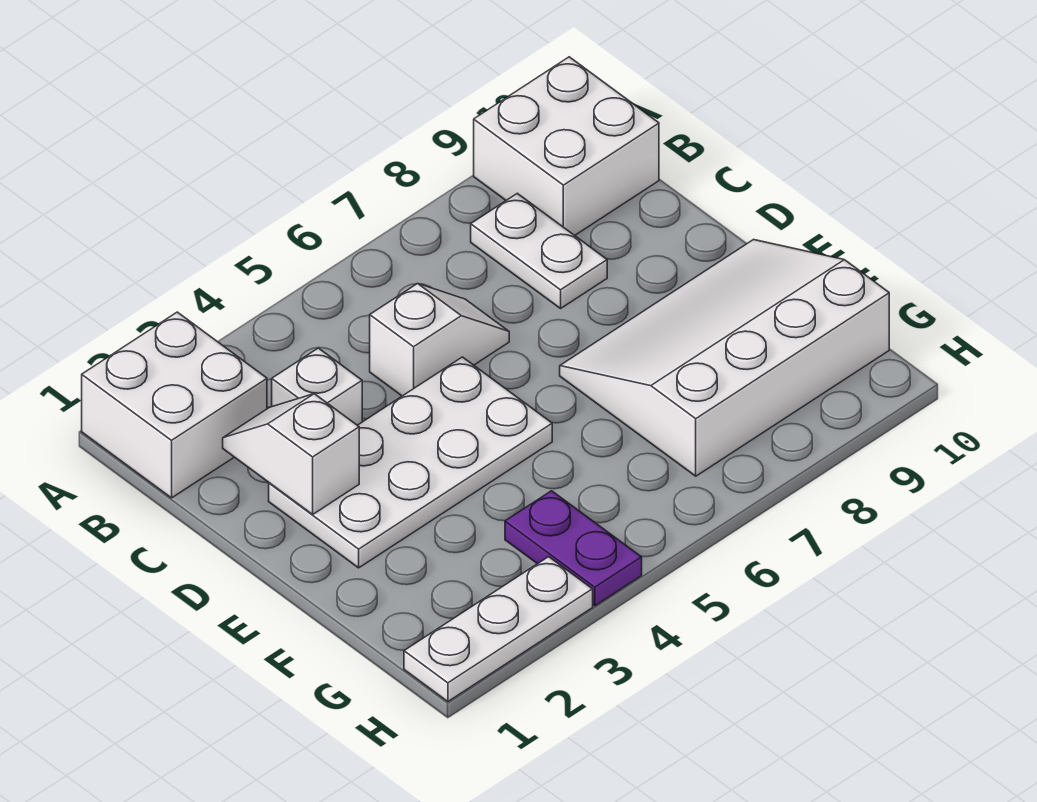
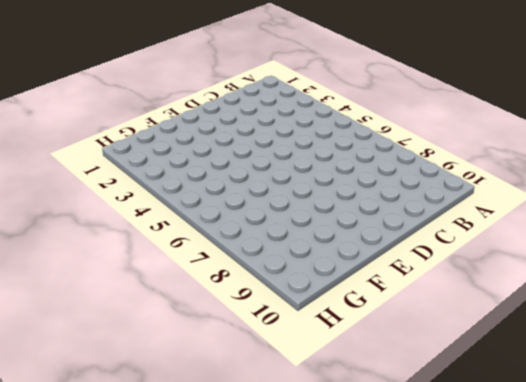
none -> white brick A1:B2 level 1
none -> white brick A9:B10 level 1

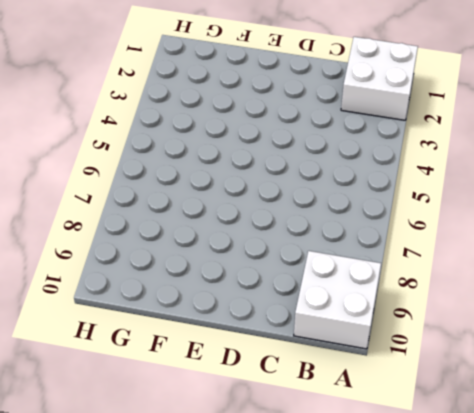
none -> white plate B8:C8 level 1
none -> white brick C3 level 1

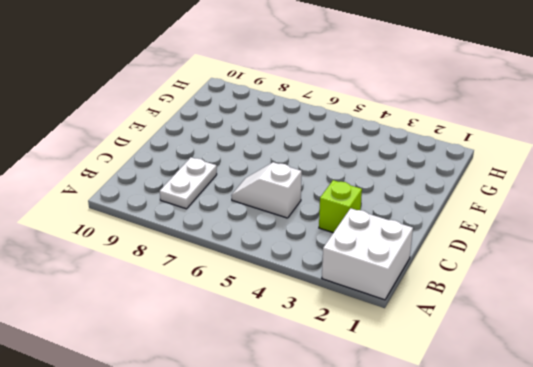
lime brick C3 level 1 -> white brick C3 level 1
none -> white brick A9:B10 level 1
none -> white plate D2:E5 level 1

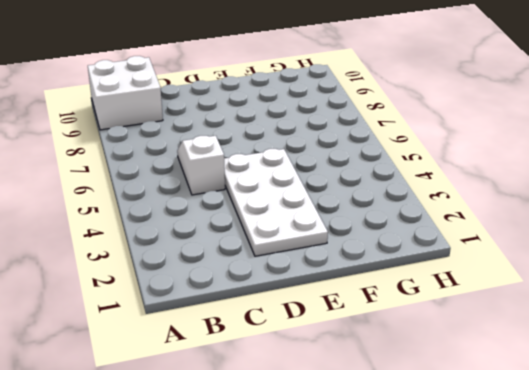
none -> white brick A1:B2 level 1
none -> white plate B8:C8 level 1

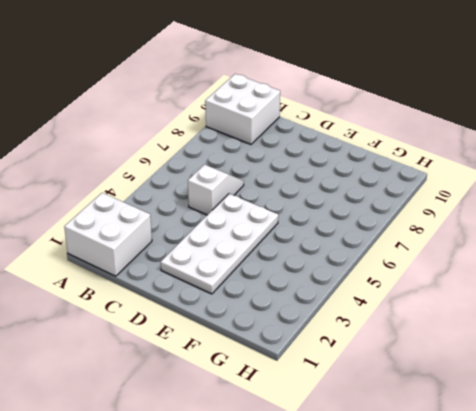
none -> white plate B8:C8 level 1
none -> white brick C3 level 1

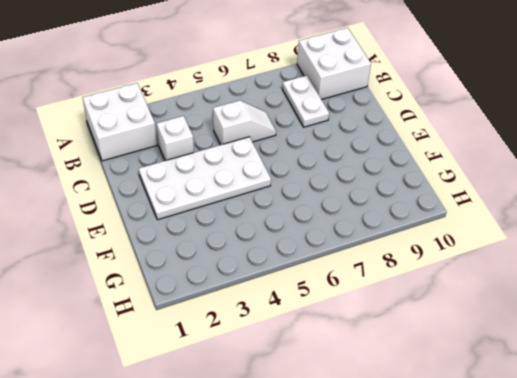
none -> white slope E7:G10 level 1 top G
none -> purple plate G4:H4 level 1

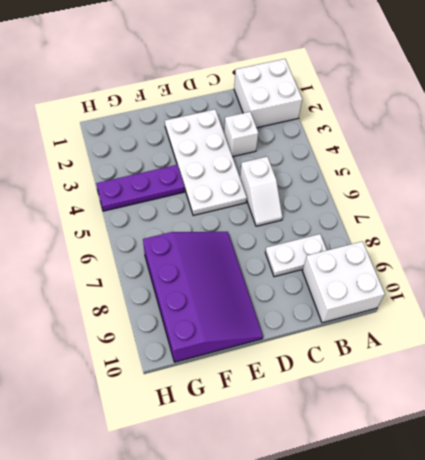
purple slope E7:G10 level 1 top G -> white slope E7:G10 level 1 top G
purple plate F4:H4 level 1 -> purple plate G4:H4 level 1
none -> white plate H1:H3 level 1
none -> white slope C2:D2 level 2 top D

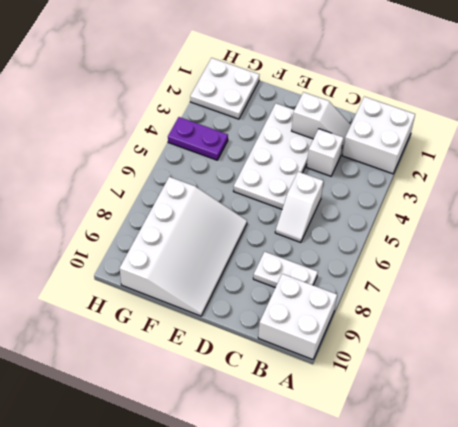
white plate G1:H2 level 1 -> white plate H1:H3 level 1

